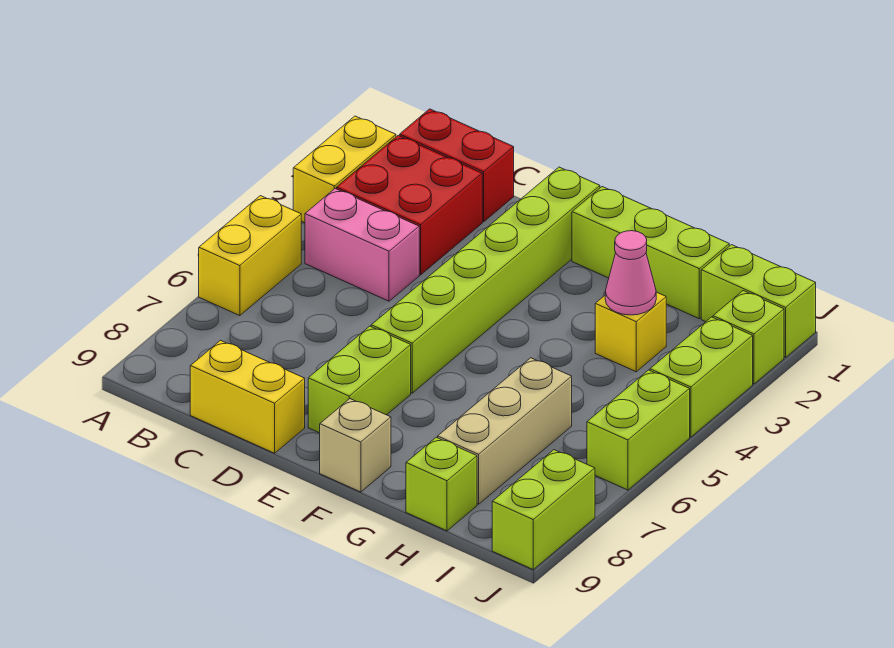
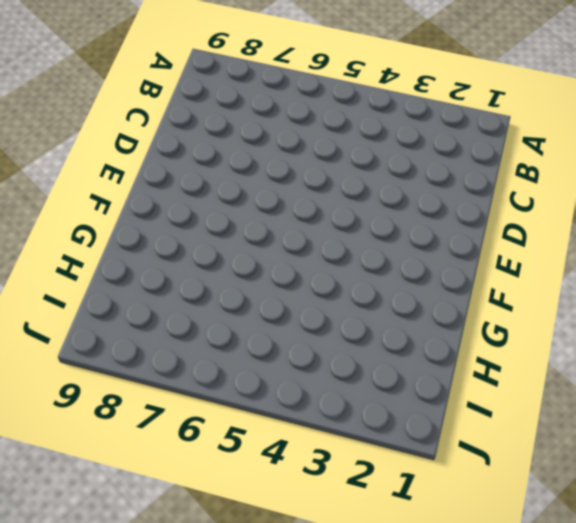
none -> yellow brick A2:A3 level 1
none -> yellow brick A5:A6 level 1
none -> red brick B1:C1 level 1

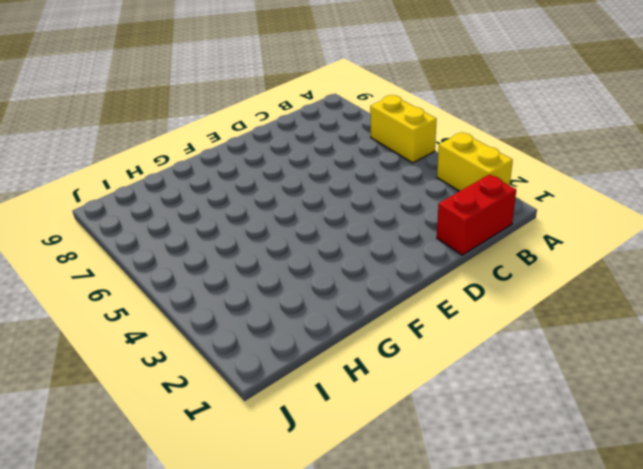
none -> red brick B2:C3 level 1
none -> pink brick B4:C4 level 1
none -> yellow brick C9:D9 level 1

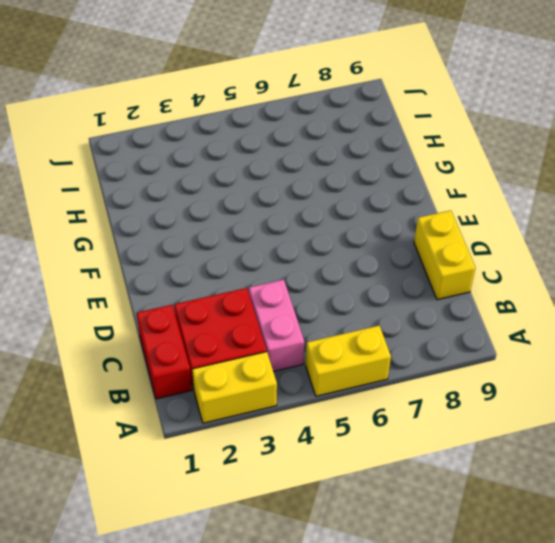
none -> lime brick E1:E6 level 1
none -> lime brick E7:E8 level 1
none -> lime brick F1:H1 level 1

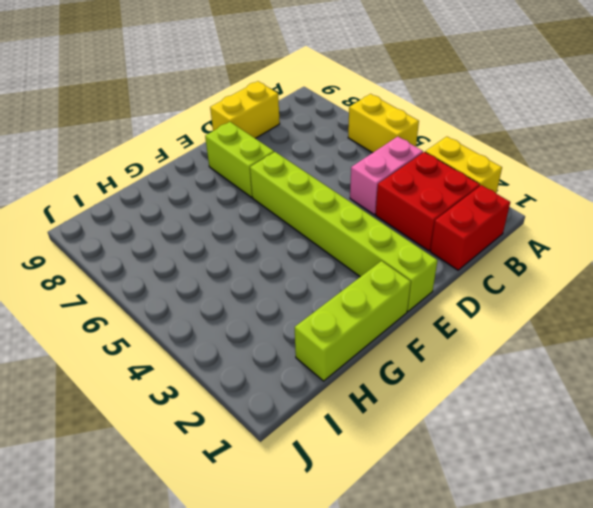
none -> tan brick F9 level 1
none -> yellow brick H3 level 1
none -> tan brick H6:H8 level 1

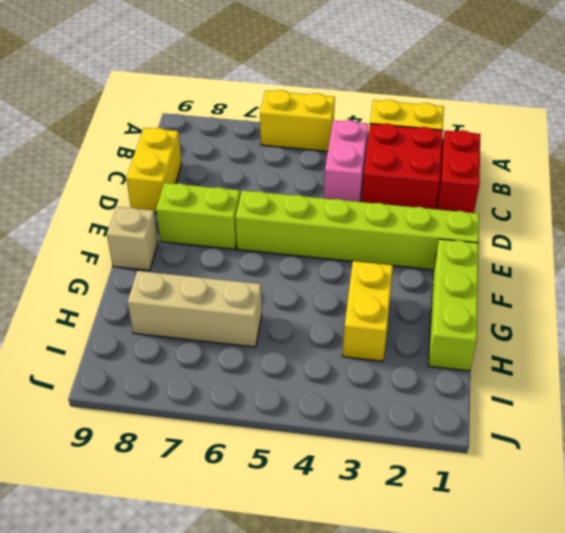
yellow brick G3:H3 level 1 -> yellow brick H3 level 1
none -> lime brick H9 level 1
none -> lime brick I1:J1 level 1
none -> lime brick J2 level 1

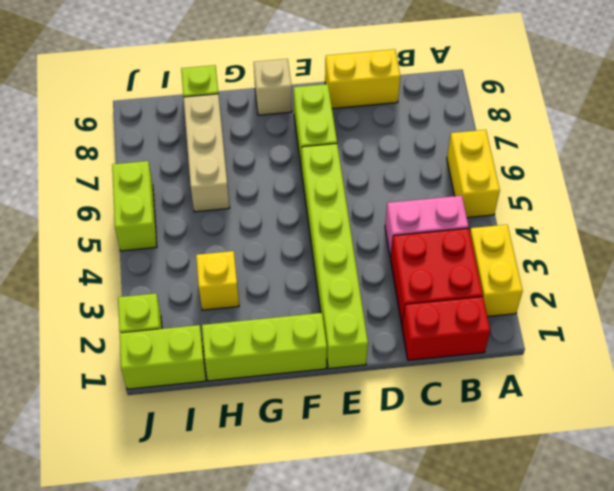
none -> lime brick J3:J4 level 1
none -> lime brick J8:J9 level 1
none -> pink cone H3 level 2

